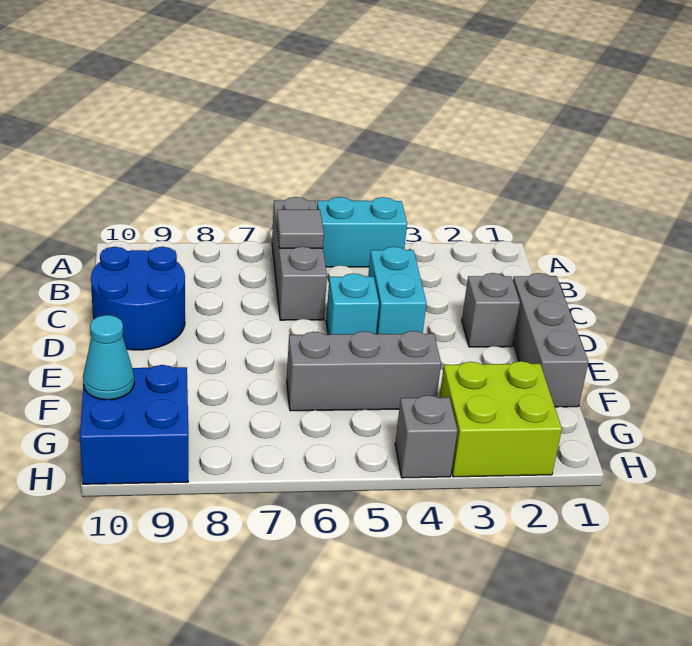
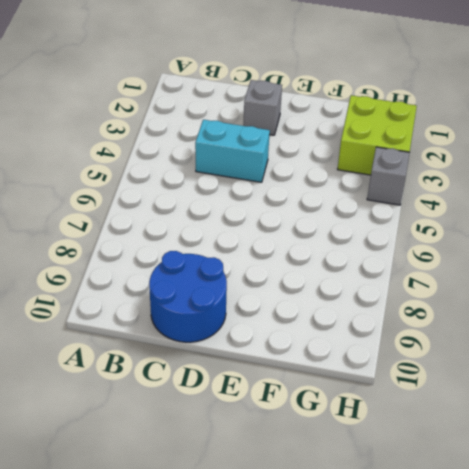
none -> cyan brick A4:A5 level 1
none -> grey brick A6:C6 level 1
none -> grey brick D1:F1 level 1

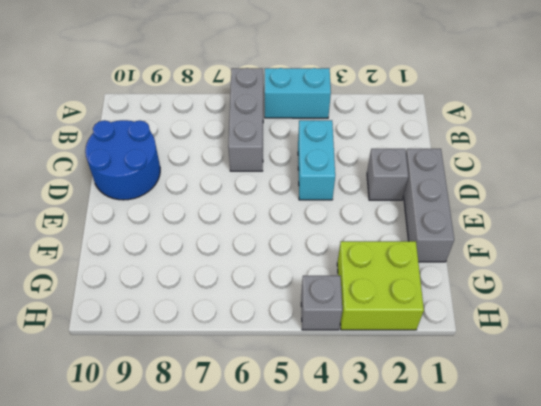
none -> cyan brick D5 level 1
none -> grey brick F4:F6 level 1
none -> blue brick G9:H10 level 1

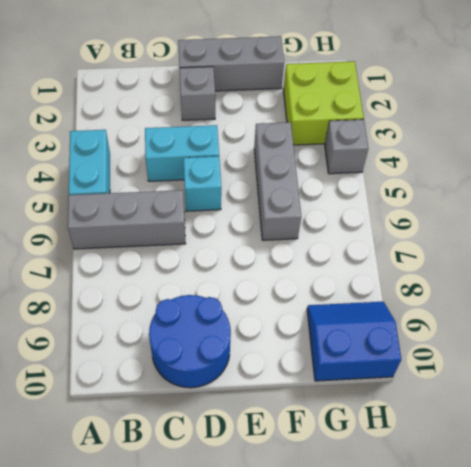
blue slope G9:H10 level 1 top 10 -> blue brick G9:H10 level 1
none -> grey tile B6 level 2
none -> cyan cone G10 level 2

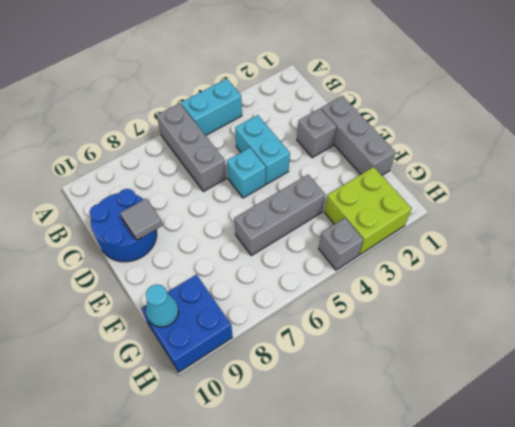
grey tile D9 level 2 -> grey tile B6 level 2

